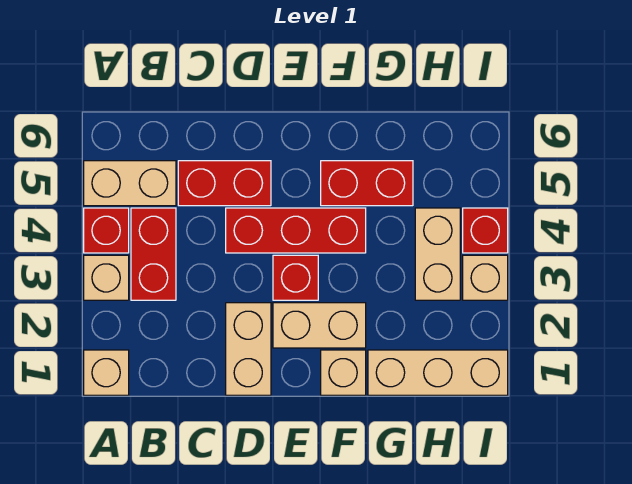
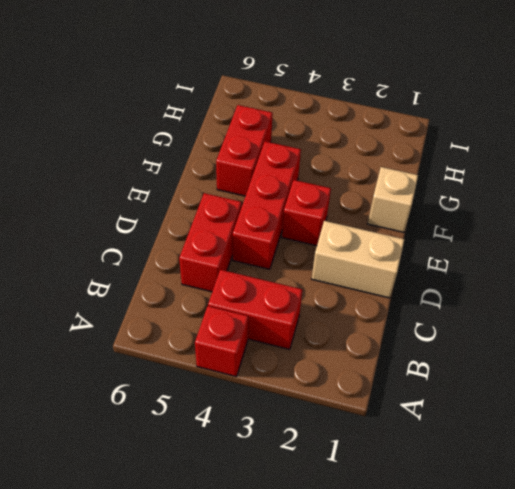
none -> tan brick A1 level 1
none -> tan brick A3 level 1
none -> tan brick A5:B5 level 1

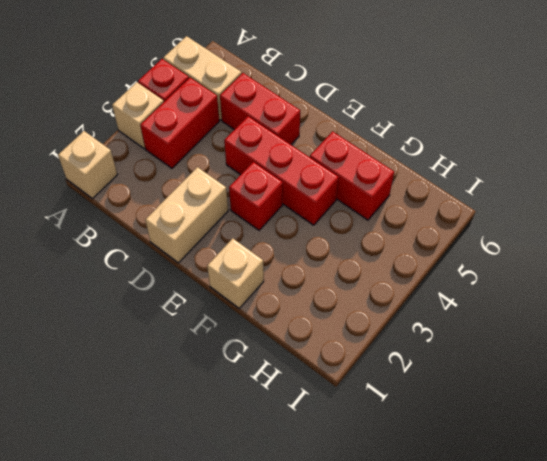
none -> tan brick E2:F2 level 1
none -> tan brick G1:I1 level 1
none -> tan brick H3:H4 level 1

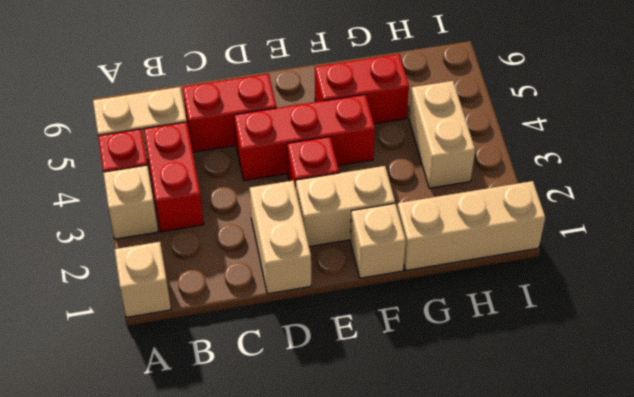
none -> tan brick I3 level 1
none -> red brick I4 level 1

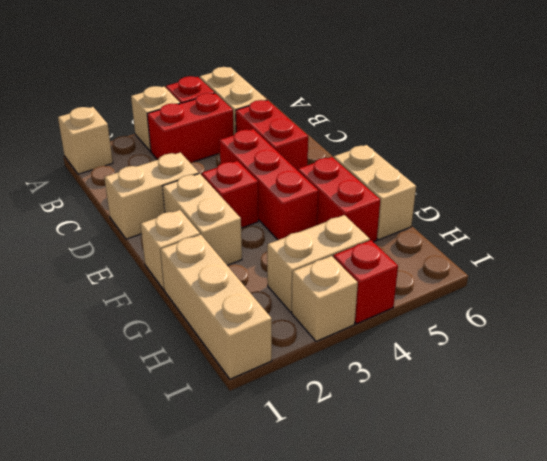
tan brick F6:G6 level 1 -> none

